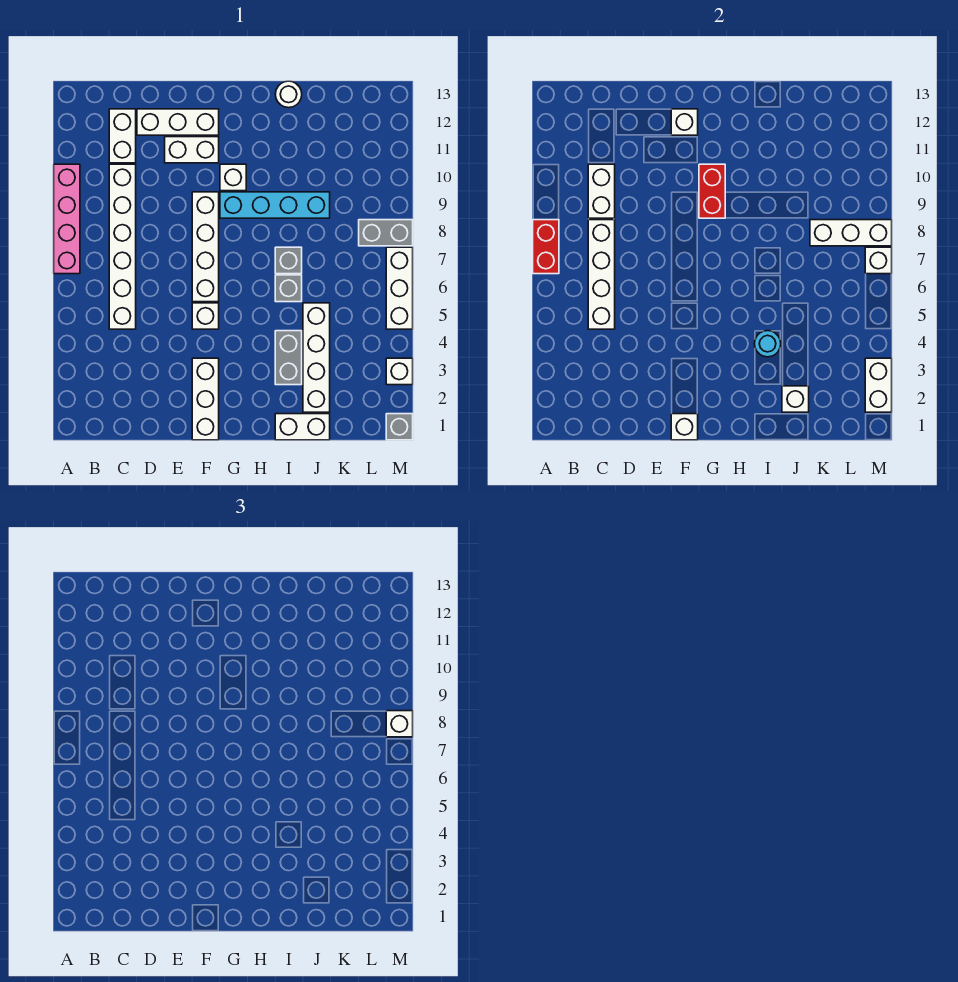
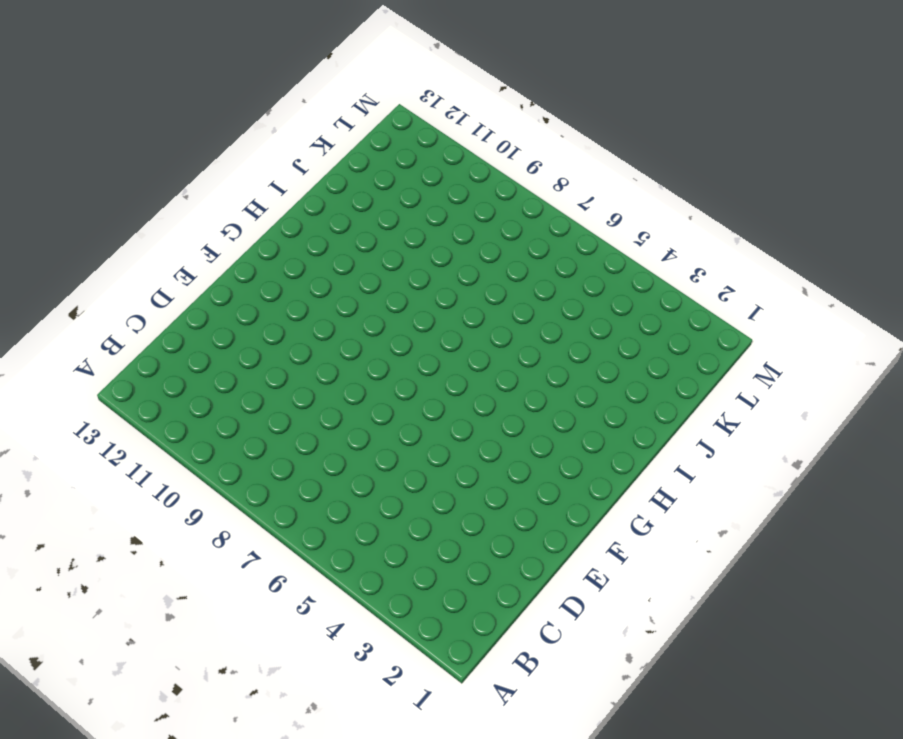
none -> pink brick A7:A10 level 1
none -> white brick C5:C10 level 1
none -> white brick C11:C12 level 1
none -> white brick D12:F12 level 1

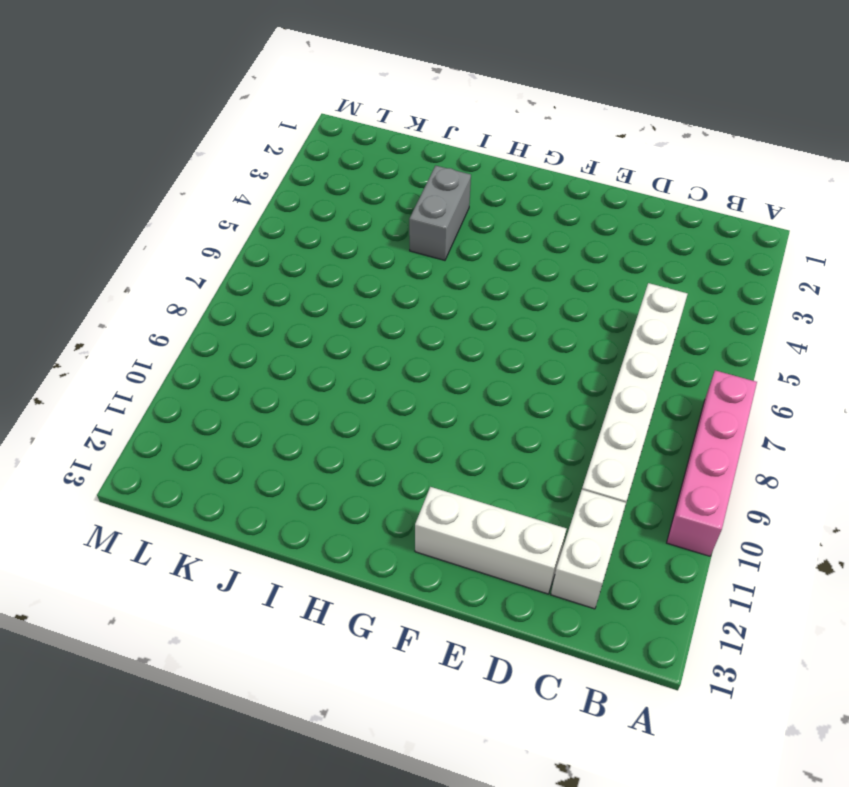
none -> white brick E11:F11 level 1
none -> white brick F1:F3 level 1
none -> white brick F5 level 1
none -> white brick F6:F9 level 1

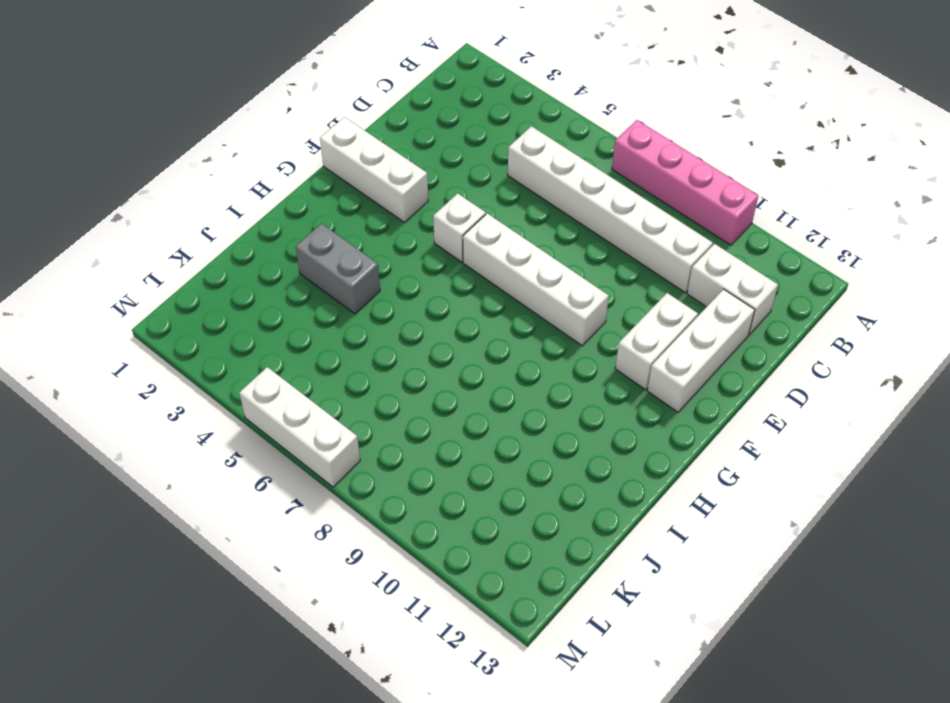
none -> cyan brick G9:J9 level 1
none -> white brick G10 level 1
none -> white brick I1:J1 level 1
none -> grey brick I6 level 1

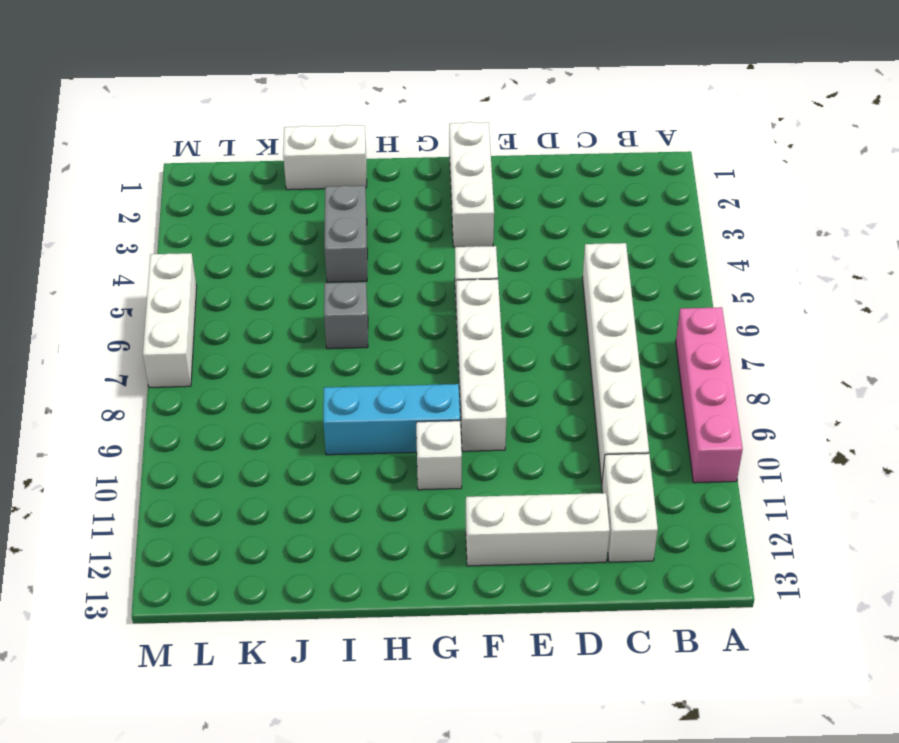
cyan brick G9:I9 level 1 -> cyan brick G9:J9 level 1
none -> white brick E11:F11 level 1
none -> grey brick I7 level 1
none -> white round brick I13 level 1
none -> white brick J2:J5 level 1

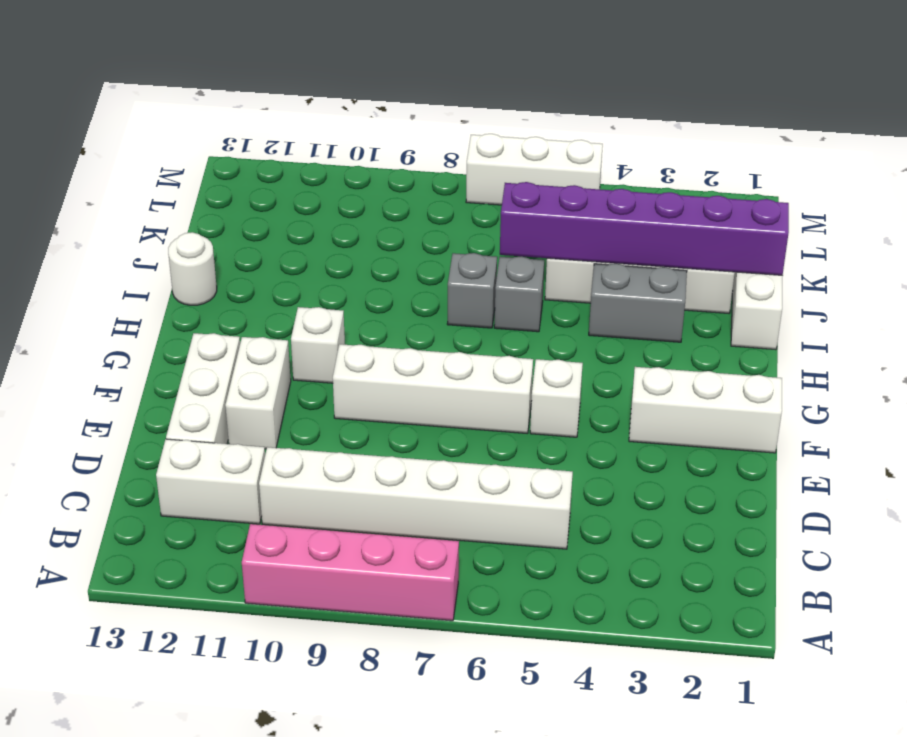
purple brick J1:J6 level 2 -> white brick J2 level 2
none -> cyan brick G9:J9 level 1
none -> grey brick L8:M8 level 1
none -> grey brick M1 level 1
none -> white brick M3 level 1

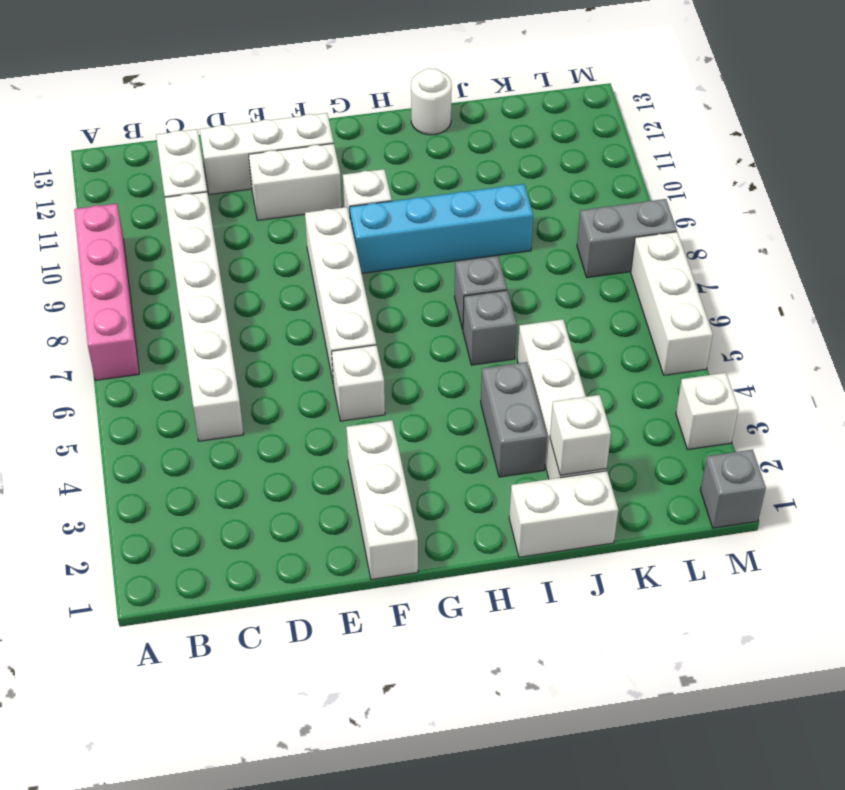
none -> red brick A7:A8 level 2
none -> white brick C5:C8 level 2
none -> white brick C9:C10 level 2
none -> white brick F1 level 2

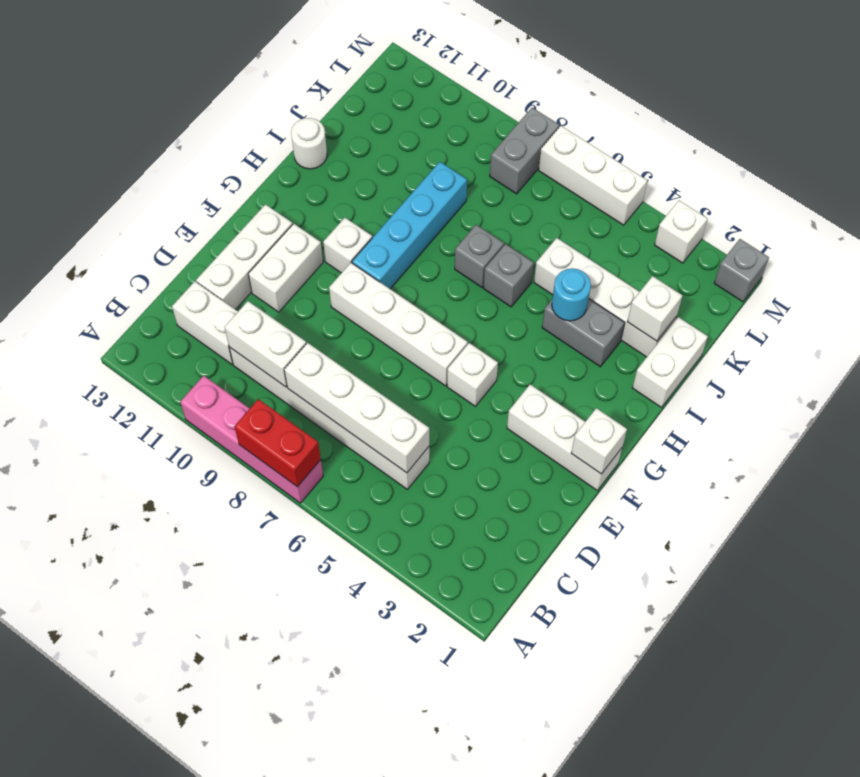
none -> white brick F12 level 2
none -> red brick G9:G10 level 2
none -> white brick K8:M8 level 2
none -> white brick M2:M3 level 2

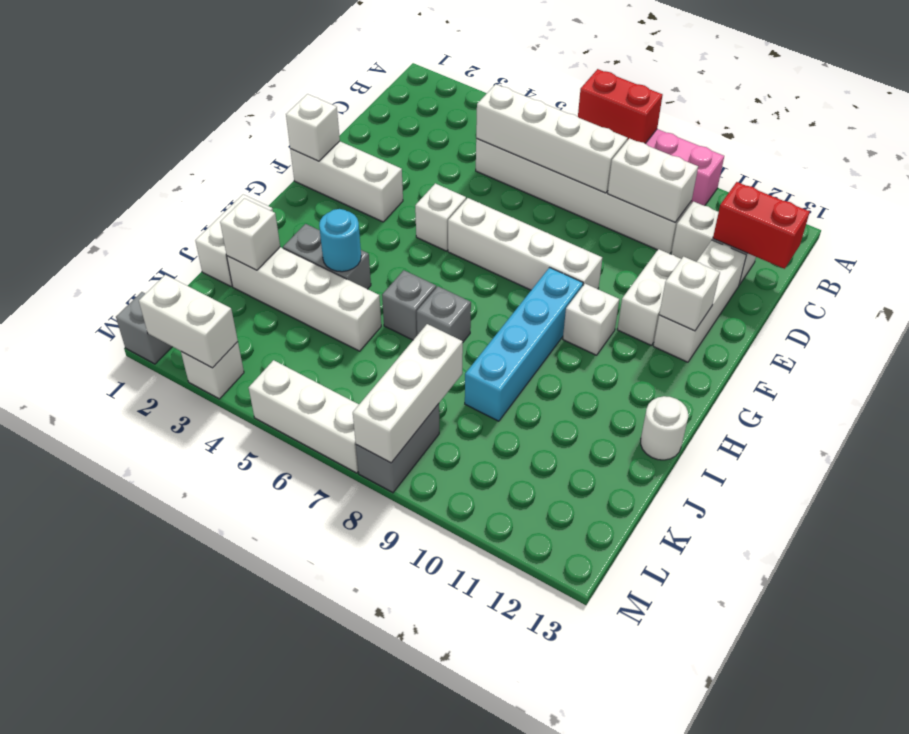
red brick C12:C13 level 2 -> red brick G9:G10 level 2
none -> white brick M7 level 2
none -> white brick M8 level 3

